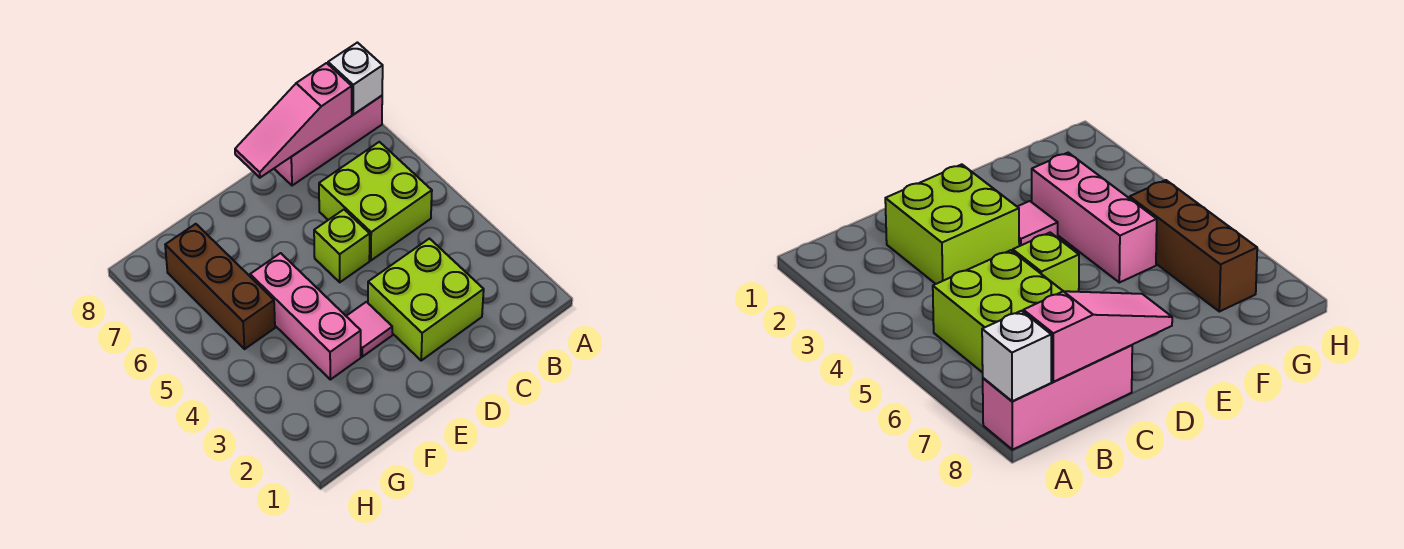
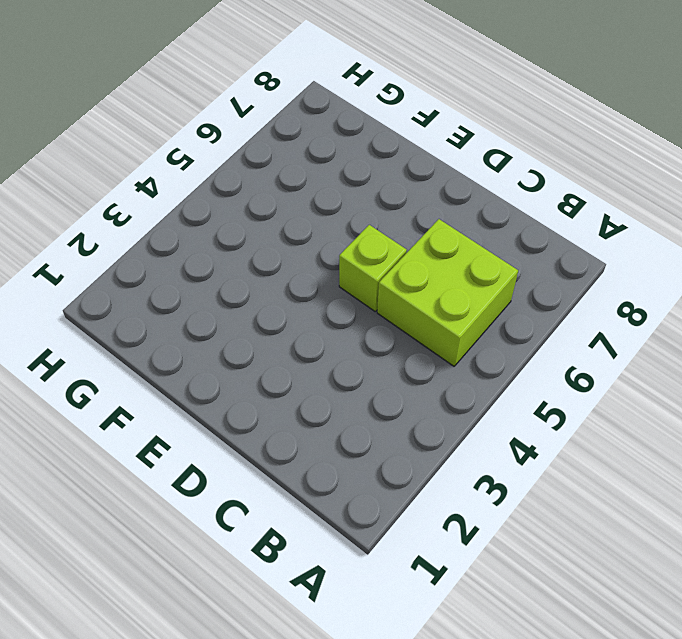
none -> pink brick A8:C8 level 1
none -> lime brick C2:D3 level 1

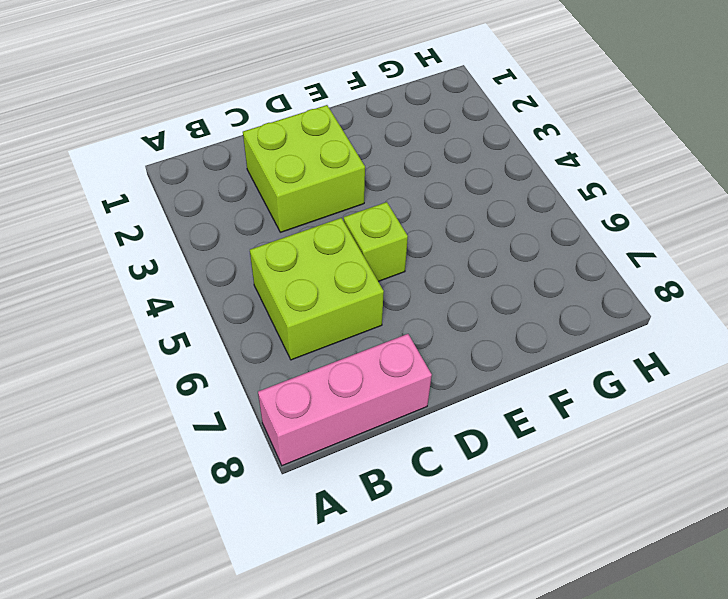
none -> pink tile E3 level 1
none -> pink brick F3:F5 level 1

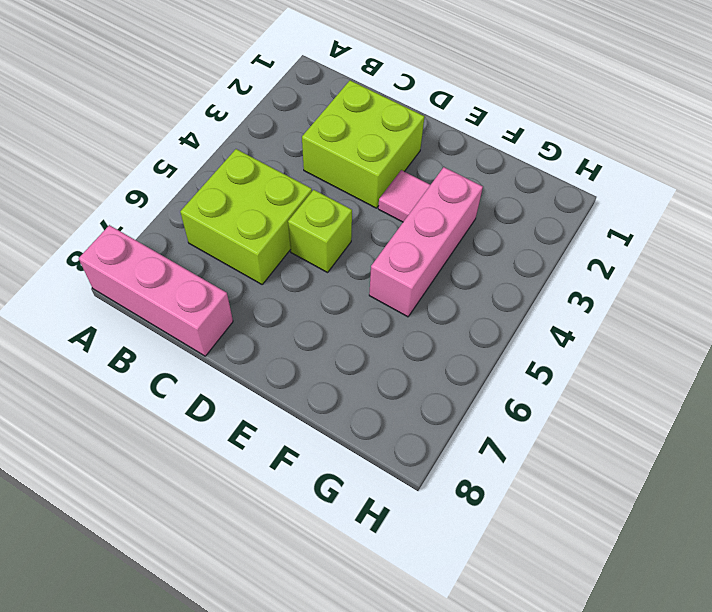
none -> brown brick G5:G7 level 1
none -> white brick A8 level 2

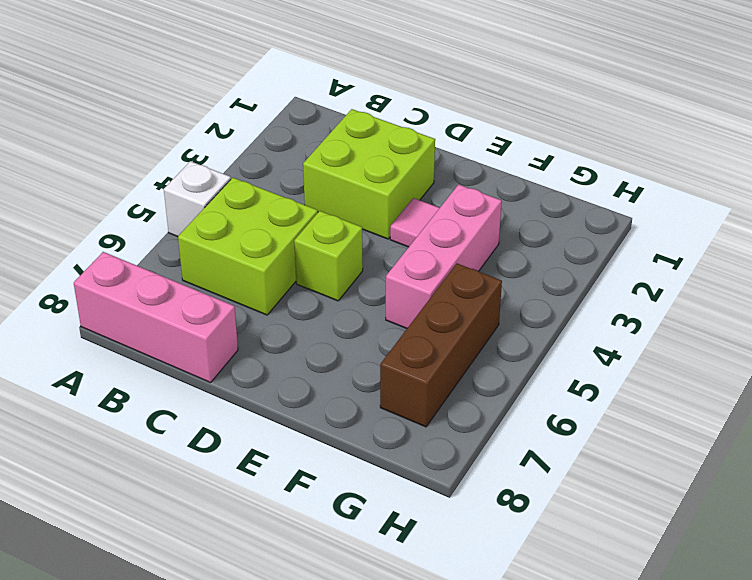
white brick A5 level 1 -> white brick A8 level 2
none -> pink slope B8:D8 level 2 top B

